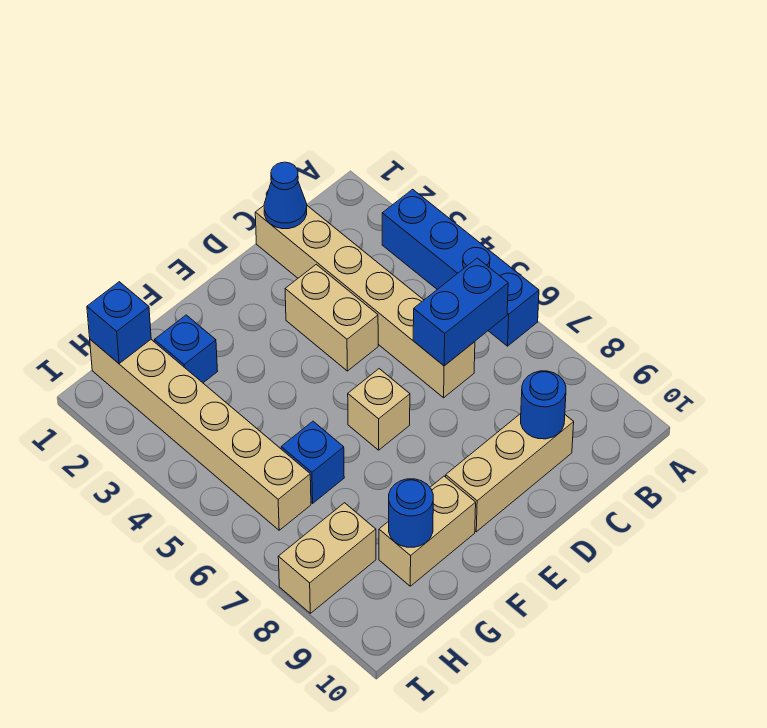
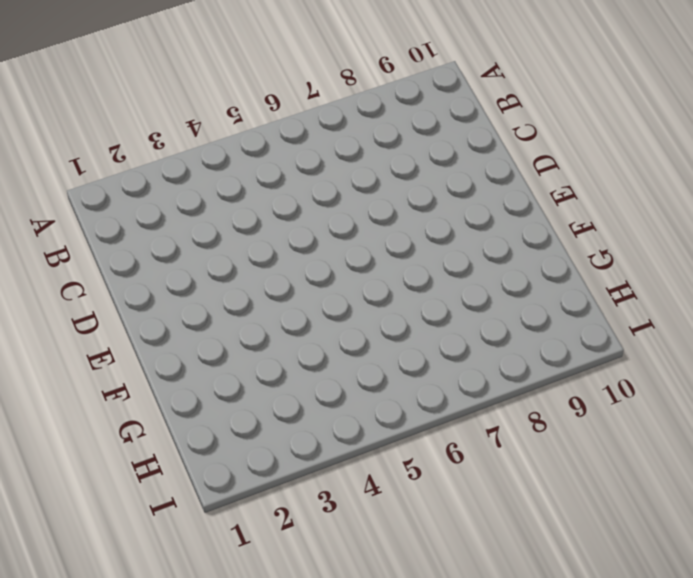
none -> blue brick A3:A6 level 1
none -> tan brick C1:C6 level 1
none -> tan brick C9:E9 level 1

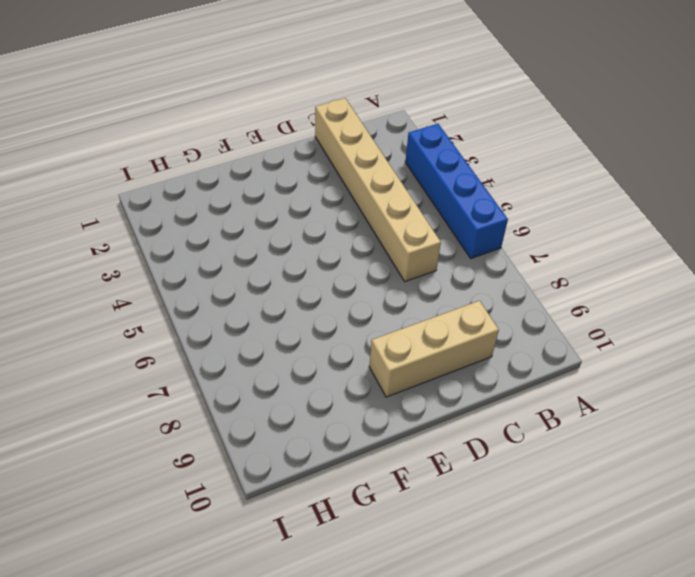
none -> tan brick D3:D4 level 1
none -> tan brick E6 level 1
none -> tan brick F9:G9 level 1

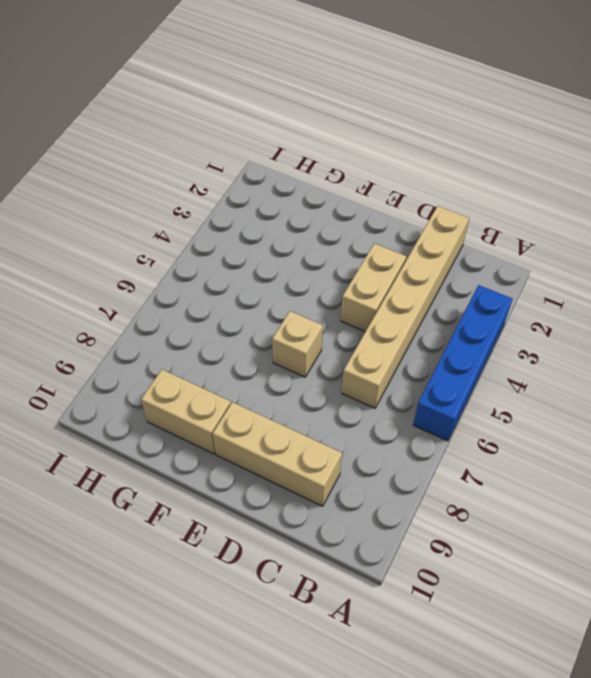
none -> blue brick G2 level 1
none -> blue brick G6 level 1
none -> tan brick H1:H6 level 1

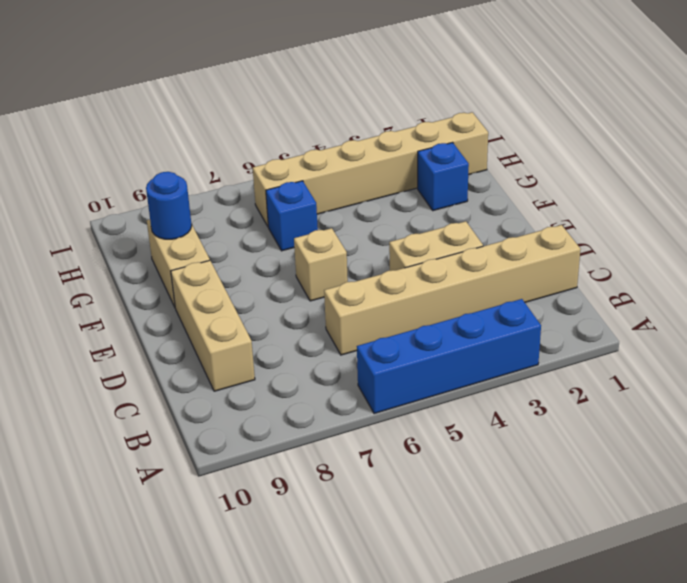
none -> tan brick H8:I8 level 1
none -> blue brick B6:C6 level 2
none -> blue cone C1 level 2

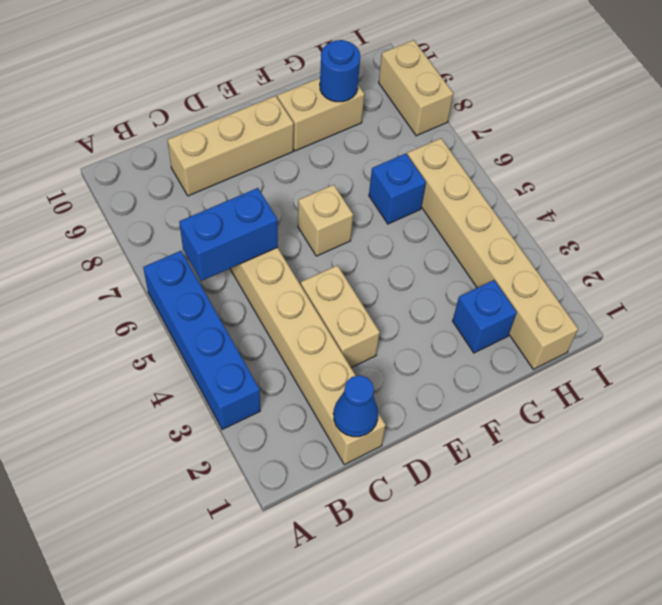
tan brick I8:I9 level 1 -> tan brick H8:I8 level 1
none -> blue round brick C9 level 2
none -> blue brick H1 level 2

